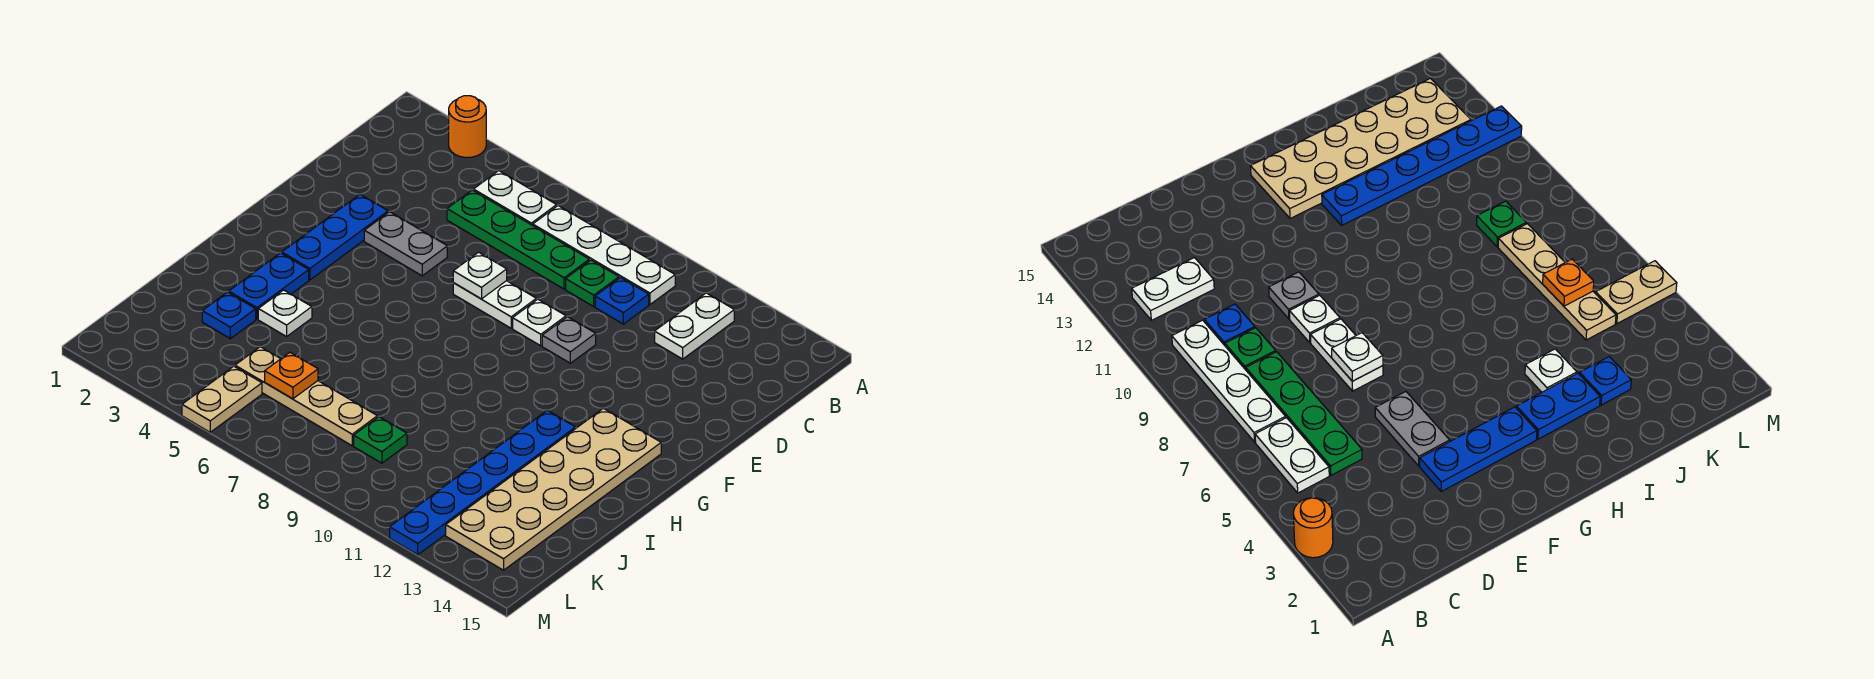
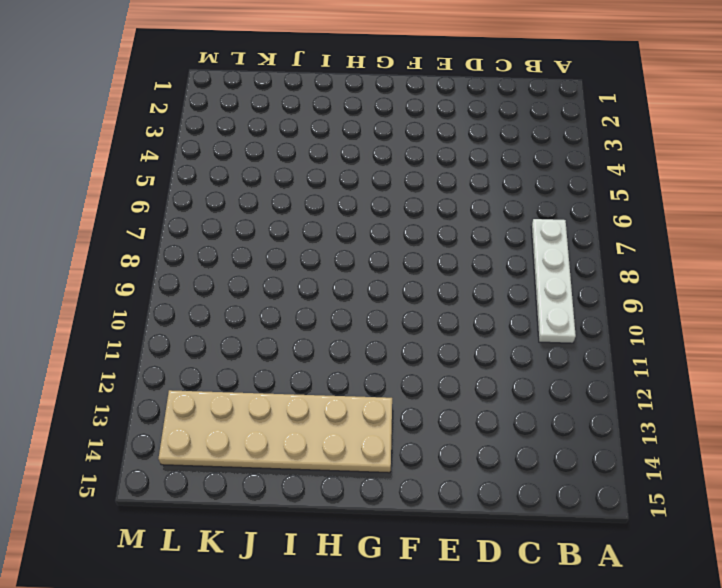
none -> orange round brick A3 level 1
none -> white plate B5:B6 level 1
none -> white plate B12:C12 level 1

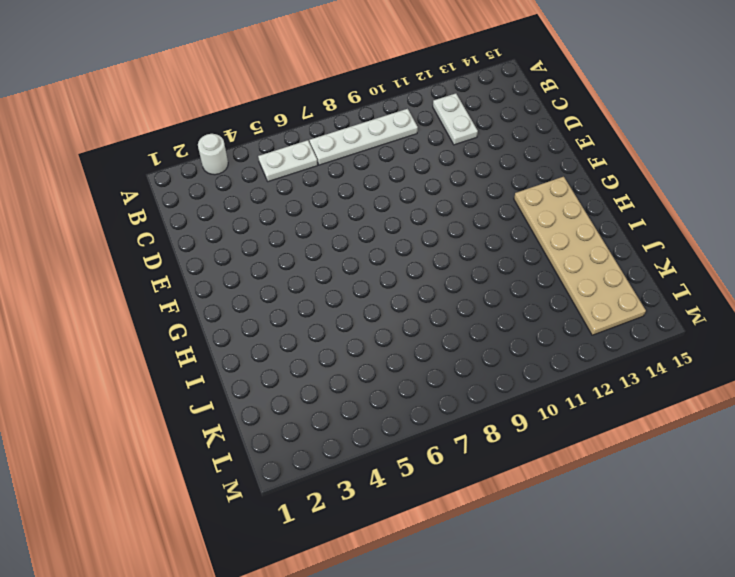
white round brick A3 level 1 -> orange round brick A3 level 1
none -> green plate C5:C8 level 1
none -> green plate C9 level 1
none -> blue plate C10 level 1

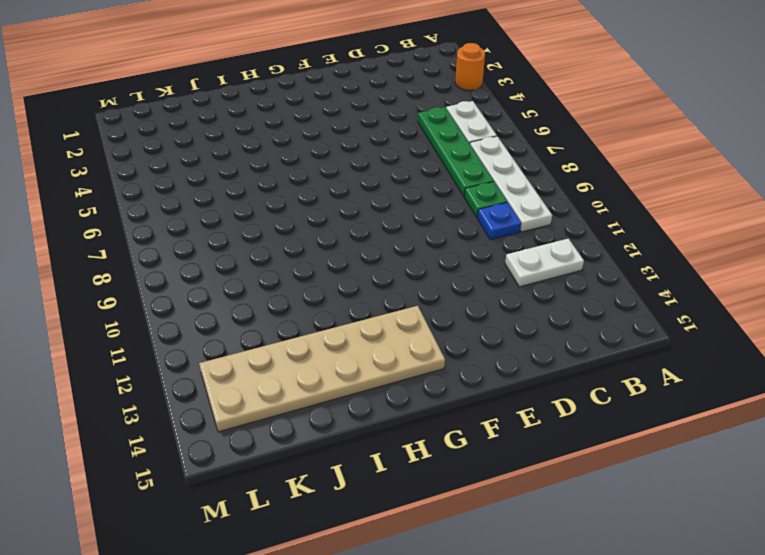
none -> blue plate E3:G3 level 1
none -> grey plate E4:E5 level 1
none -> white plate E7:E8 level 1

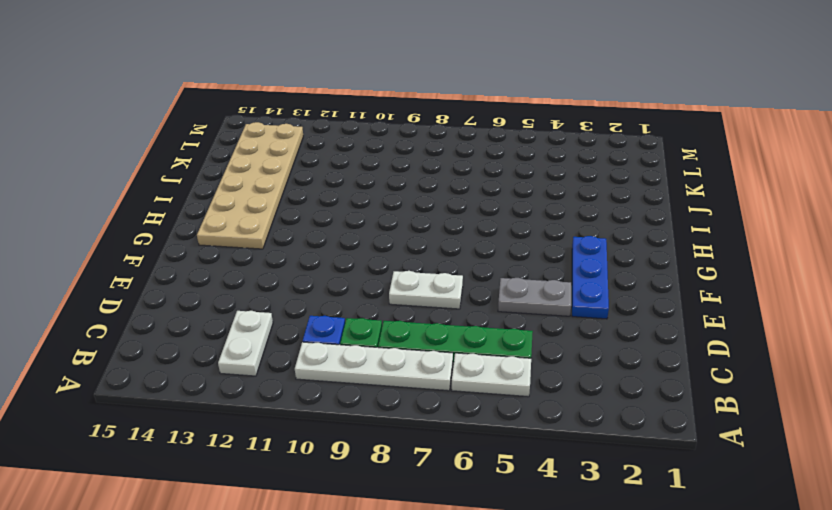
none -> orange round brick A3 level 1
none -> white plate E9 level 1
none -> grey plate E10 level 1

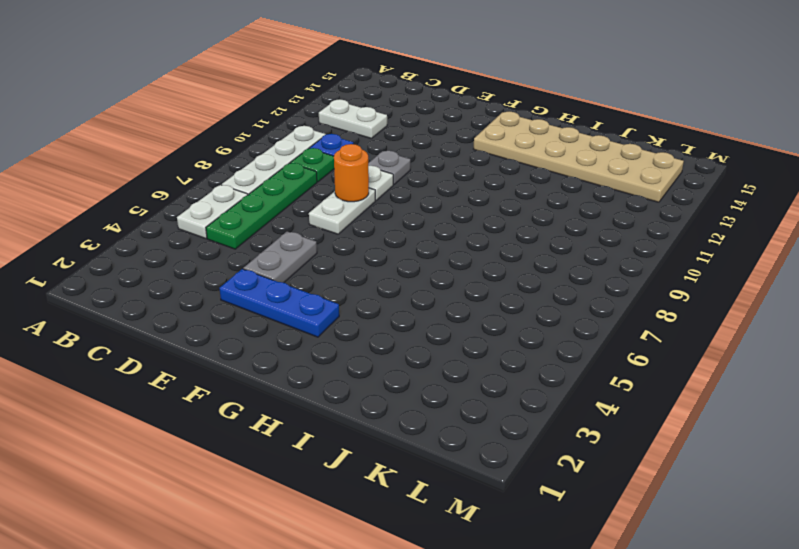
orange round brick E8 level 2 -> orange round brick A3 level 1
none -> blue plate H3:I3 level 1
none -> blue plate H12:M12 level 1
none -> white plate I4 level 1

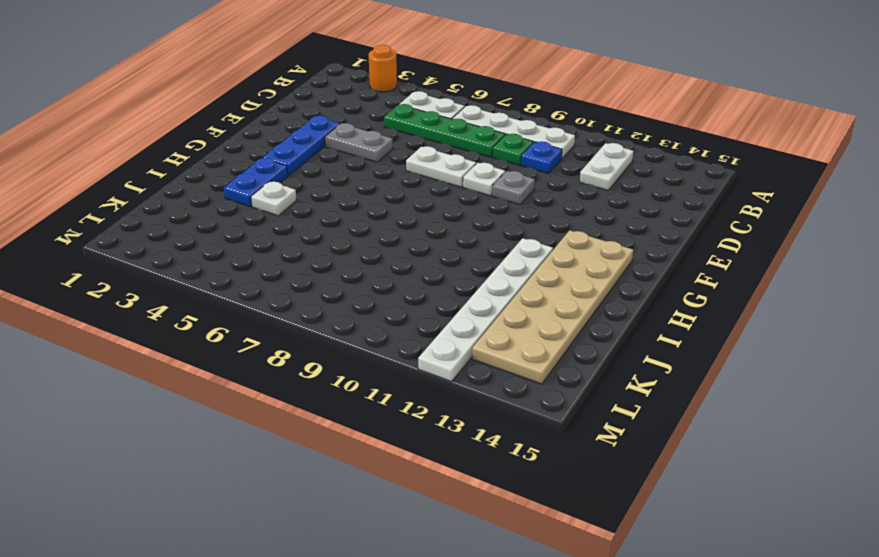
white plate H12:M12 level 1 -> blue plate H12:M12 level 1
none -> blue plate J3 level 1
none -> tan plate K5:K8 level 1
none -> green plate K9 level 1

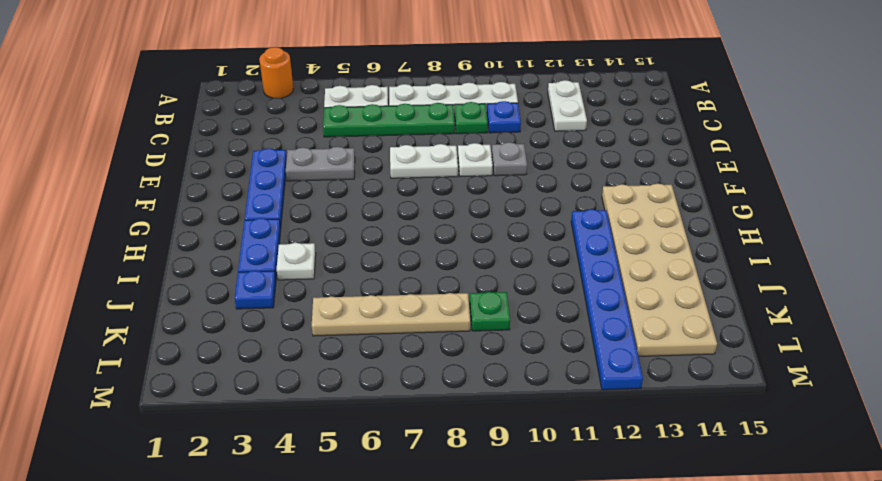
none -> tan plate L5:M5 level 1
none -> white plate E7 level 2
none -> orange plate K6 level 2

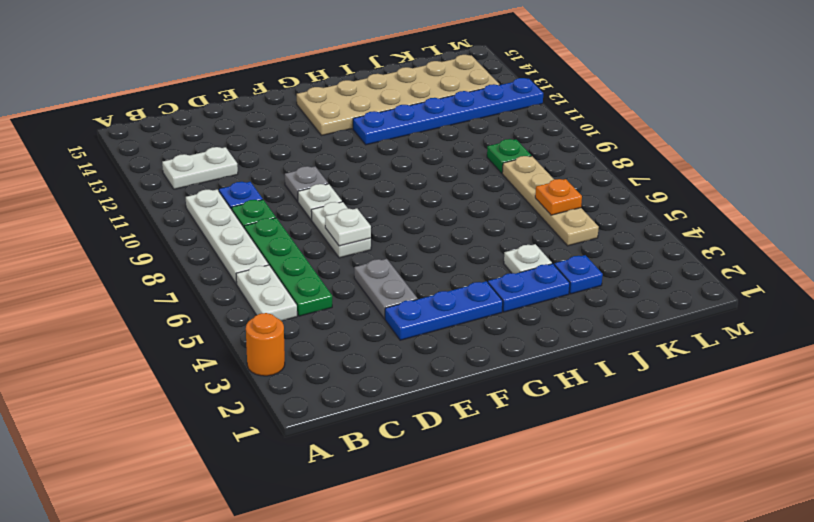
none -> tan plate L5:M5 level 1

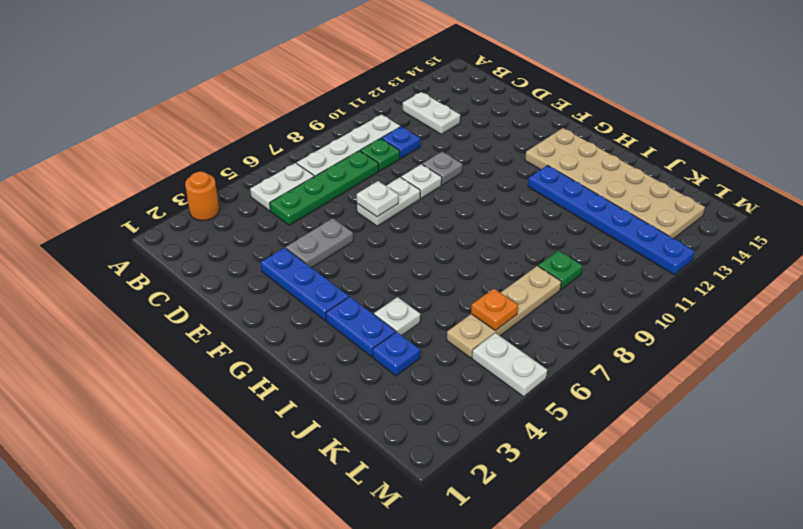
white plate L5:M5 level 1 -> tan plate L5:M5 level 1

